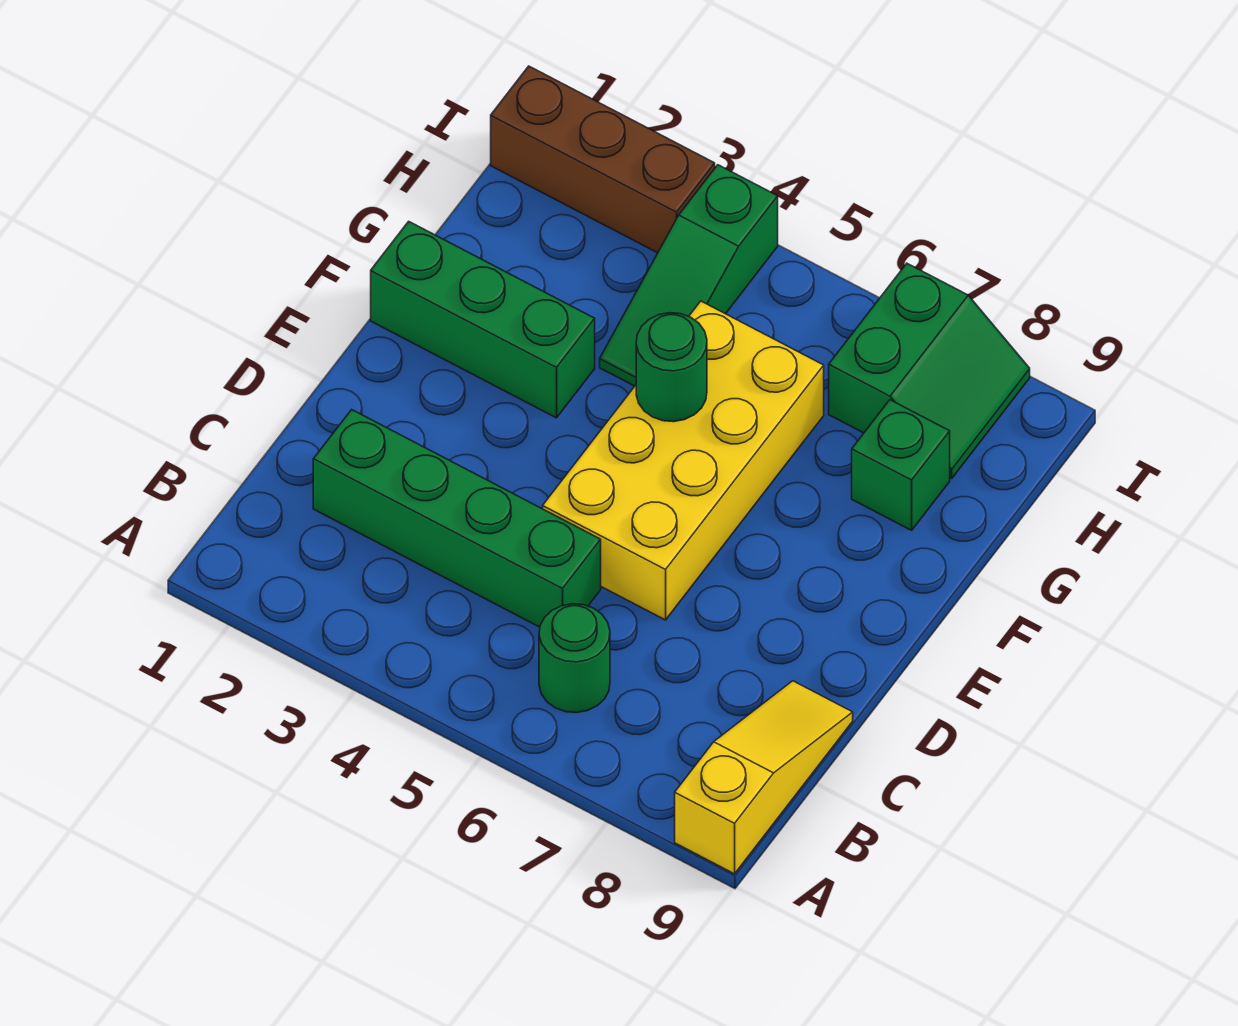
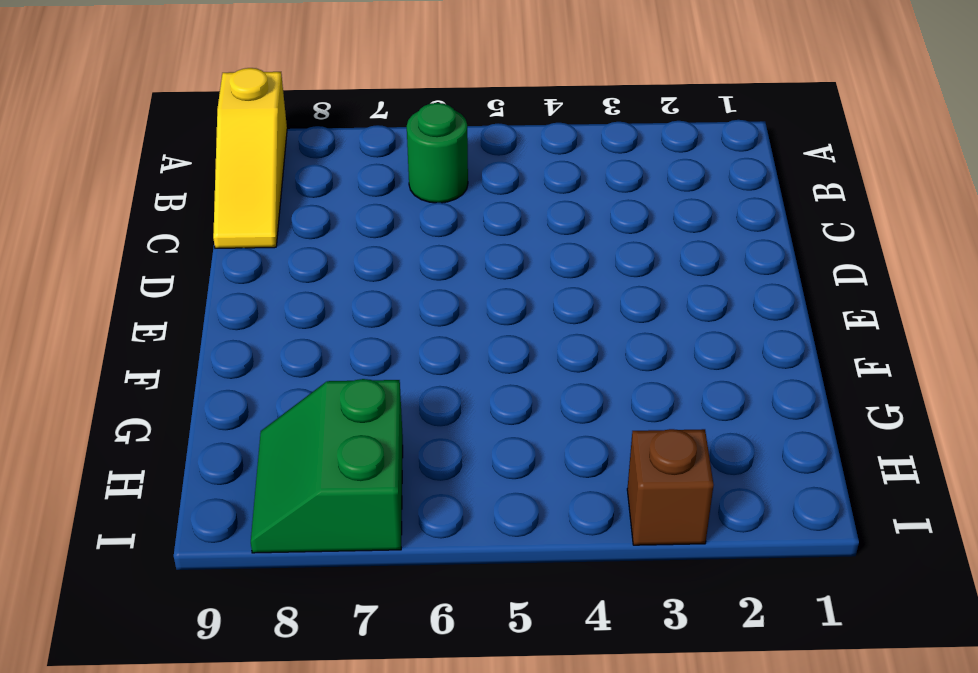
brown brick I3 level 1 -> brown brick I1:I3 level 1
none -> green brick C2:C5 level 1
none -> yellow brick D5:G6 level 1

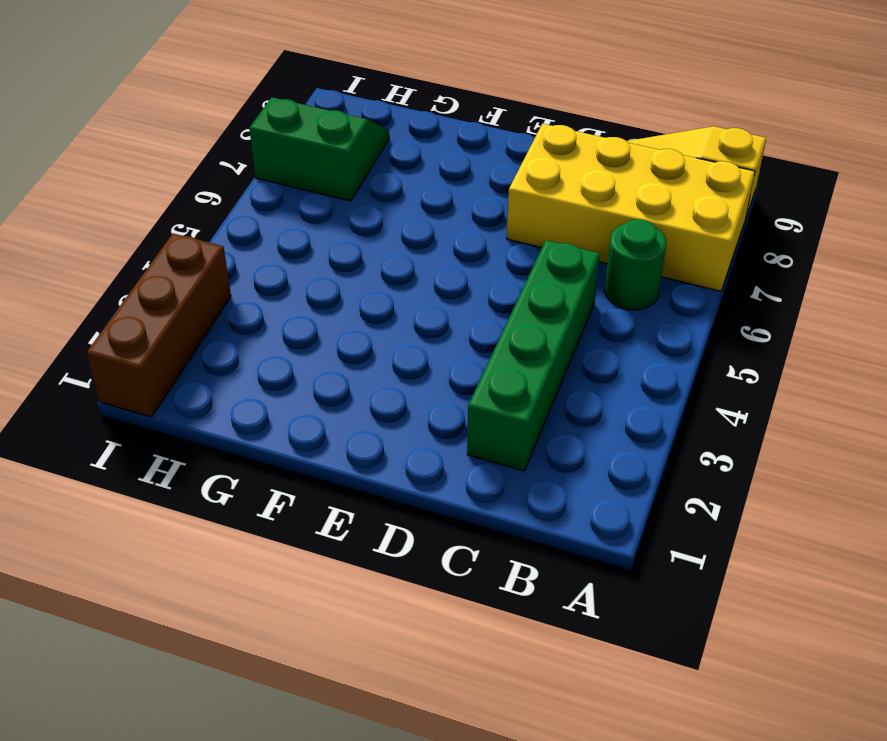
yellow brick A7:D8 level 1 -> yellow brick D5:G6 level 1
none -> green brick F1:F3 level 1
none -> green slope G4:I4 level 1 top I

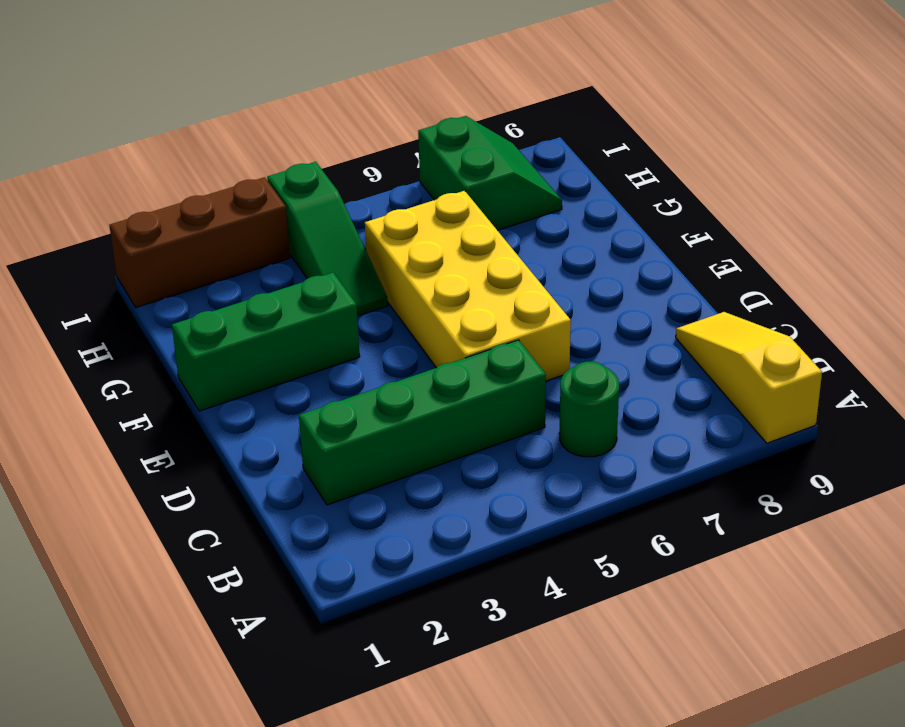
none -> green brick G8 level 1
none -> green round brick F5 level 2

